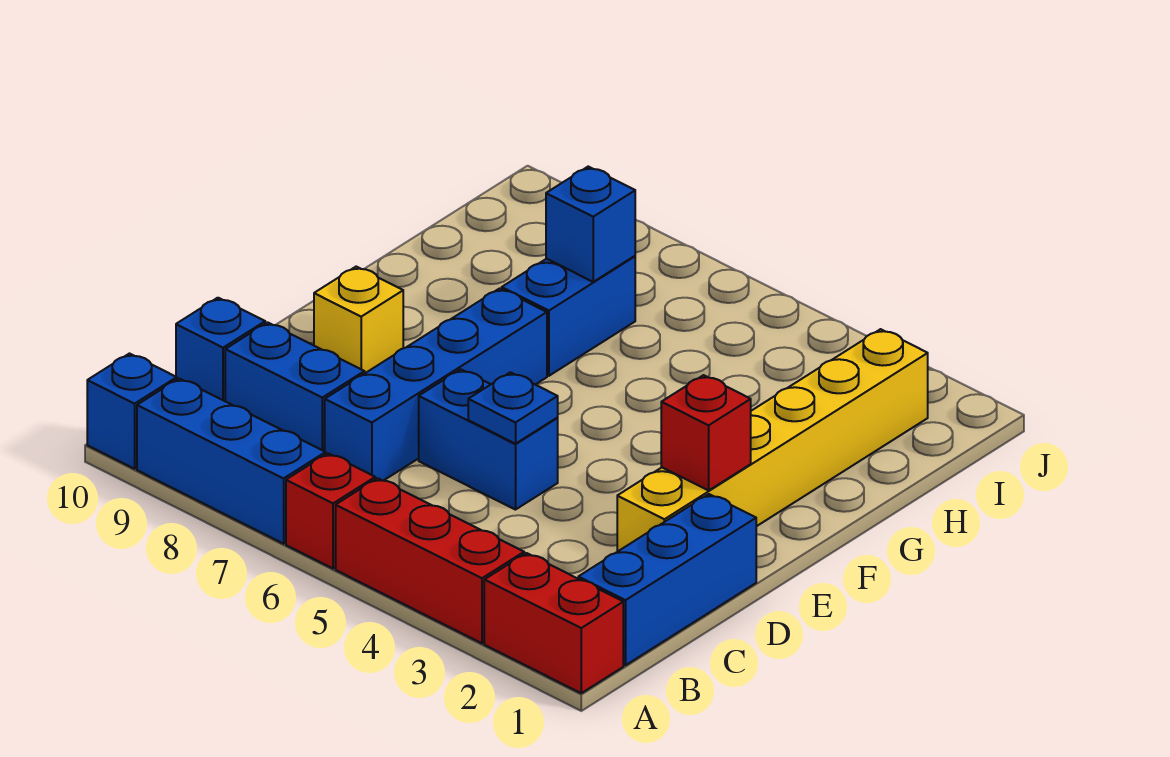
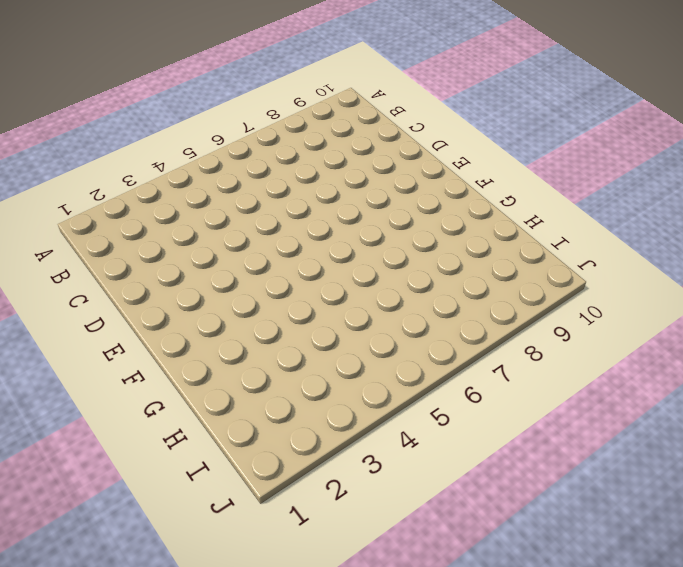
none -> red brick A1:A2 level 1
none -> red brick A3:A5 level 1
none -> red brick A6 level 1

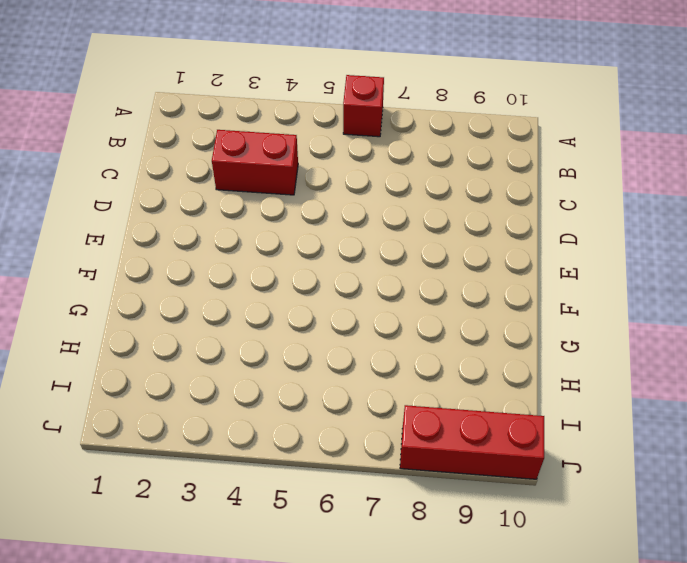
red brick C3:C4 level 1 -> red brick A1:A2 level 1
red brick J8:J10 level 1 -> red brick A3:A5 level 1
none -> blue brick A7:A9 level 1
none -> blue brick A10 level 1
none -> blue brick B1:D1 level 1

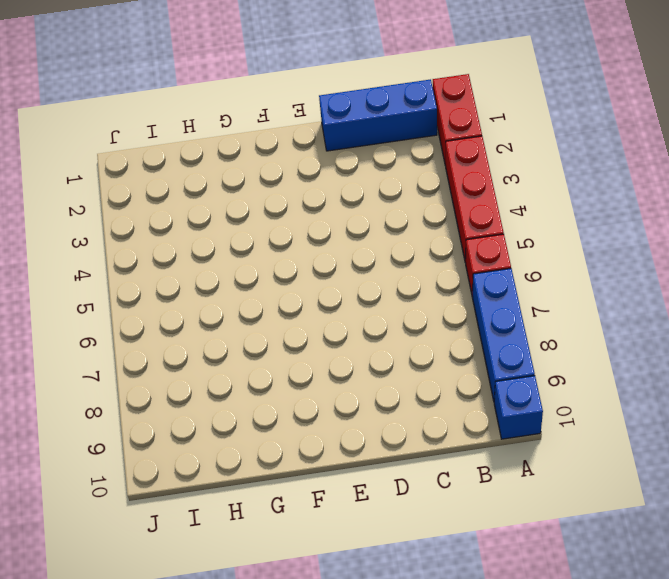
none -> blue brick C7:F7 level 1
none -> blue brick C8:C9 level 1
none -> blue brick C10 level 1

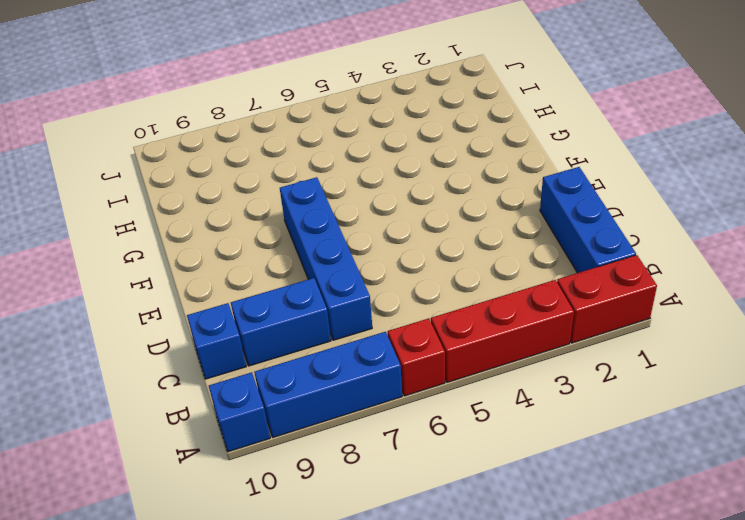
none -> yellow brick D2:I2 level 1
none -> blue brick D5:D6 level 1
none -> yellow brick E9 level 1

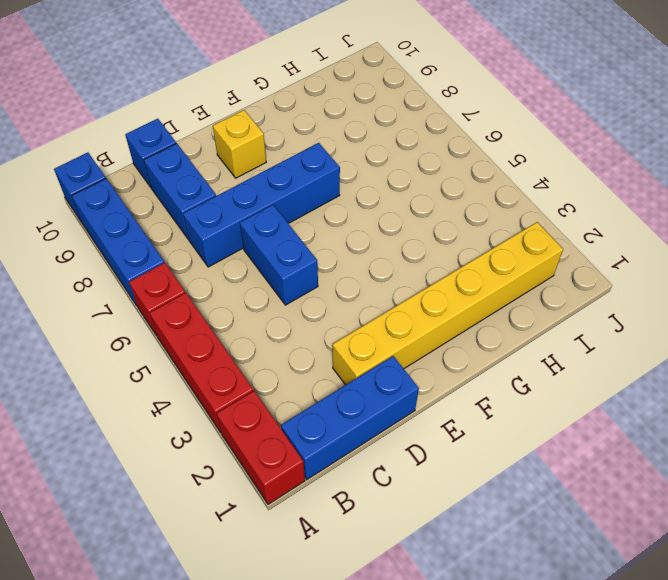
none -> blue brick G7:H7 level 1
none -> blue plate D5 level 2
none -> red brick E2 level 2

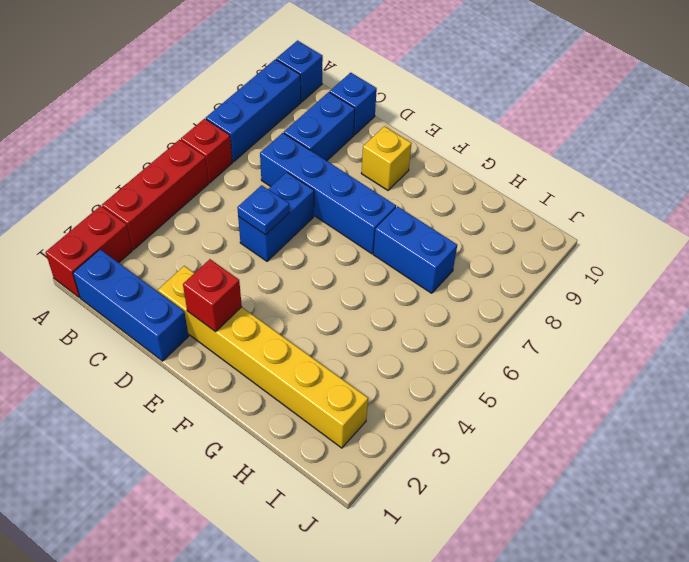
none -> blue brick H7 level 2

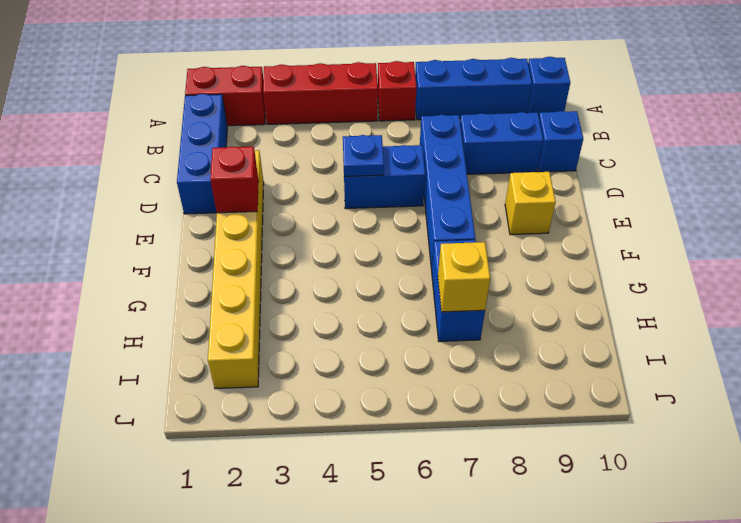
yellow brick H7 level 2 -> blue brick H7 level 2

